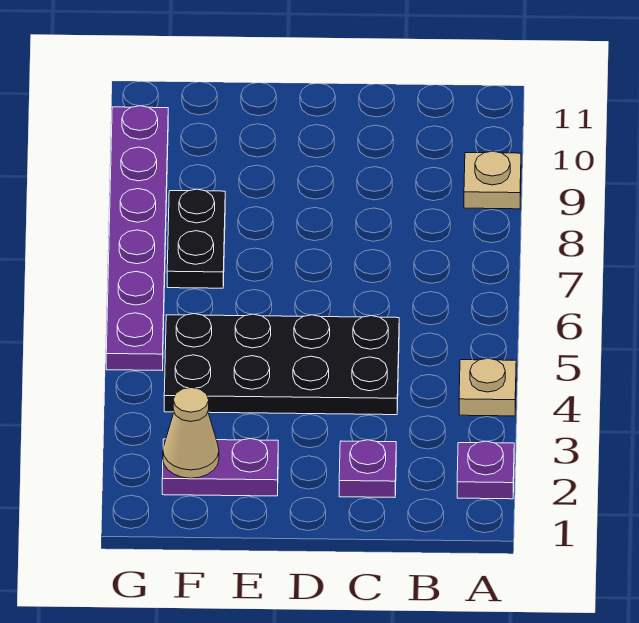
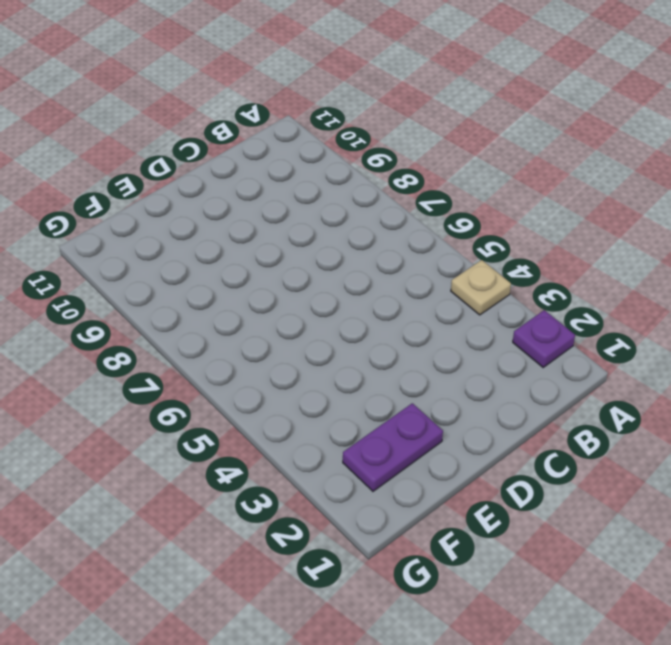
none -> tan plate A9 level 1
none -> purple plate C2 level 1

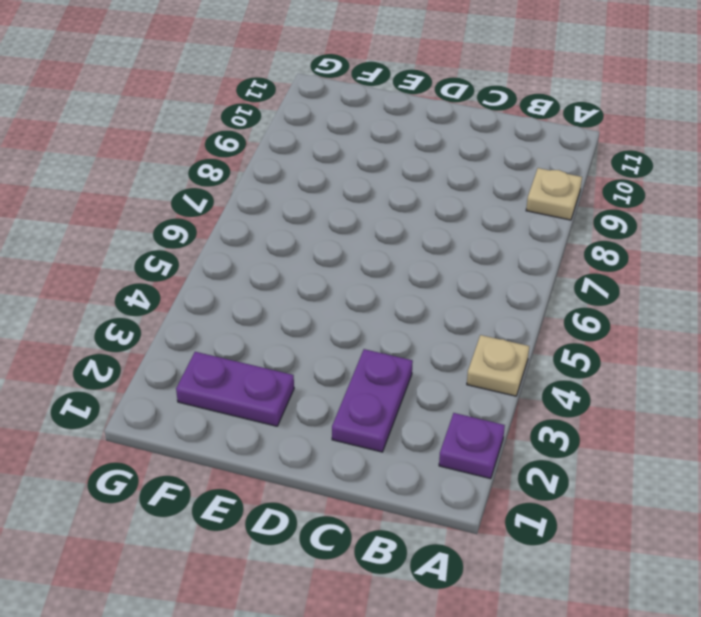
purple plate C2:C3 level 1 -> purple plate C2 level 1
none -> black plate C4:F5 level 1
none -> black plate F7:F8 level 1

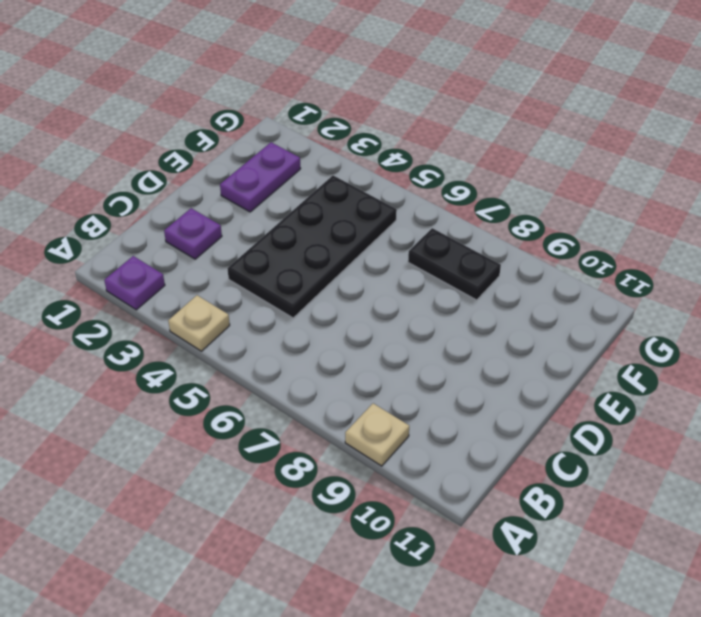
none -> purple plate G5:G10 level 1
none -> tan cone F2 level 2

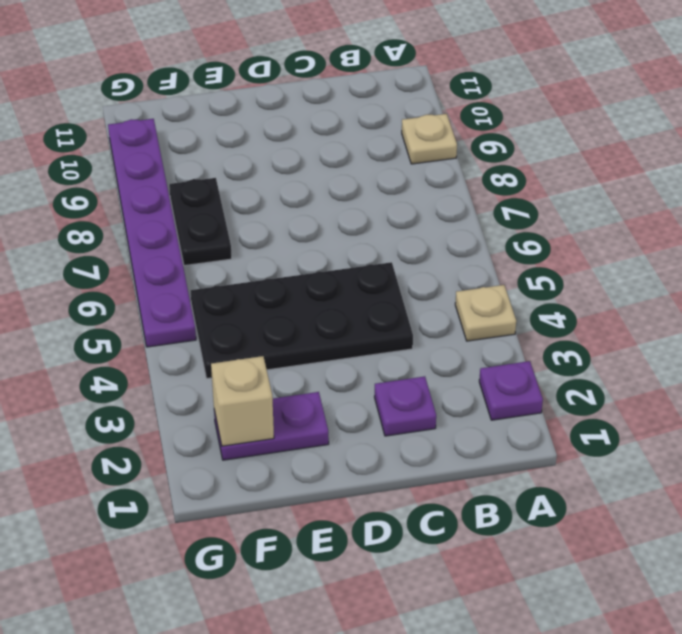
tan brick F2 level 2 -> tan cone F2 level 2

